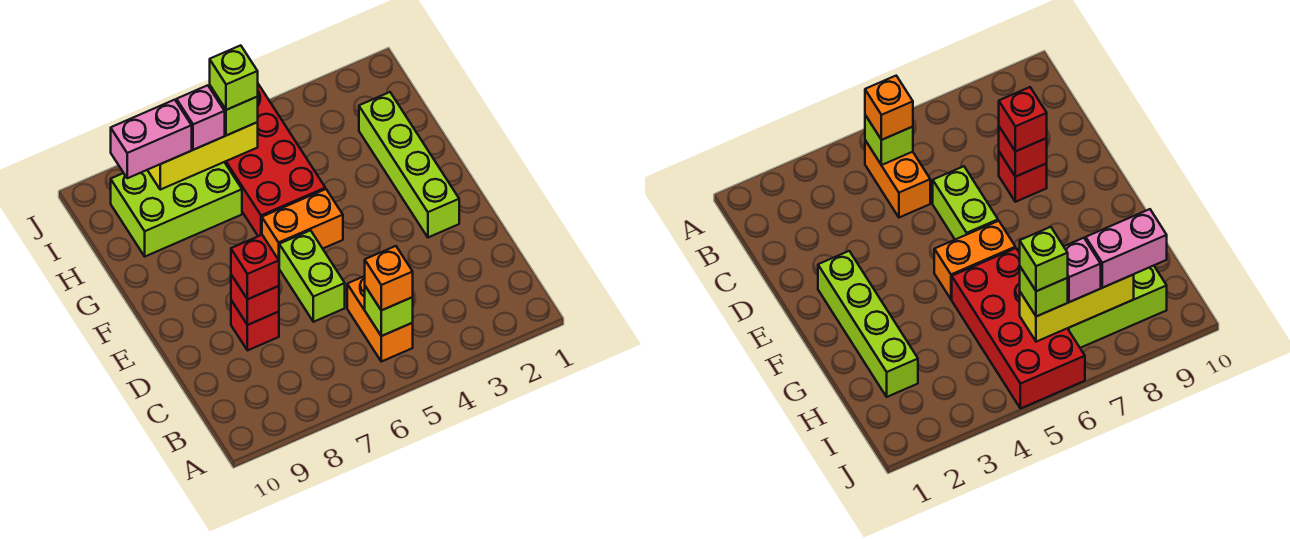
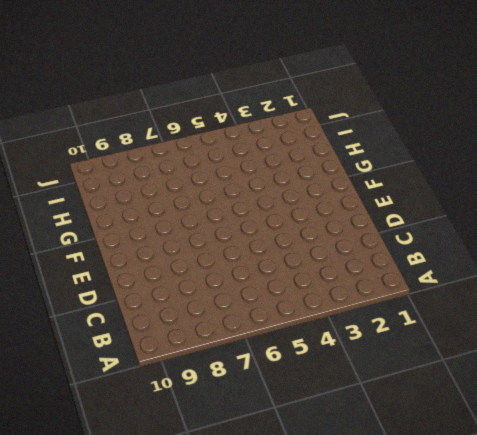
none -> orange brick B5:C5 level 1
none -> lime brick D6:E6 level 1
none -> red brick D8 level 1

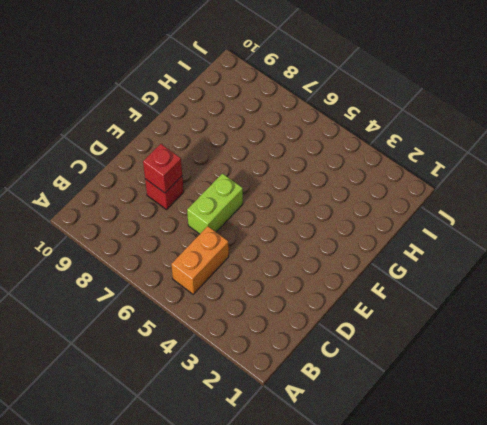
none -> lime brick E2:H2 level 1
none -> orange brick F5:F6 level 1
none -> red brick G5:J6 level 1

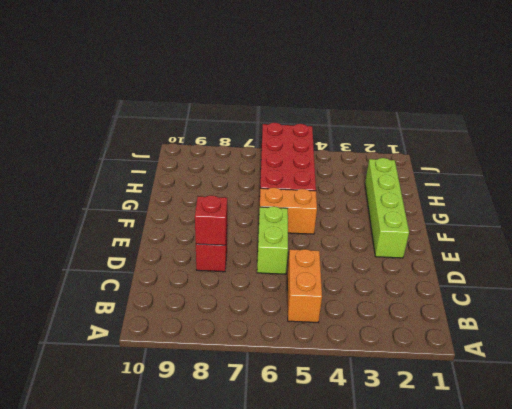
none -> lime brick H7:I9 level 1
none -> lime brick B5 level 2
none -> yellow brick I6:I8 level 2

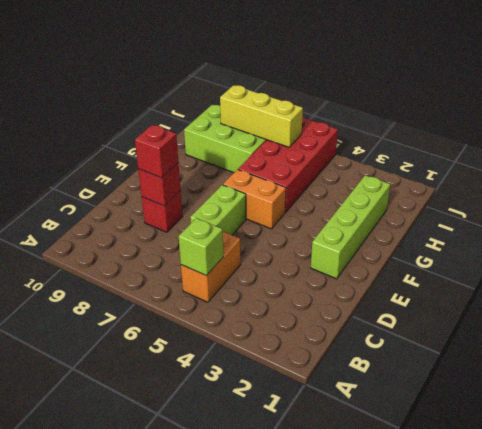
none -> orange brick B5 level 3
none -> lime brick I6 level 3
none -> pink brick I7 level 3

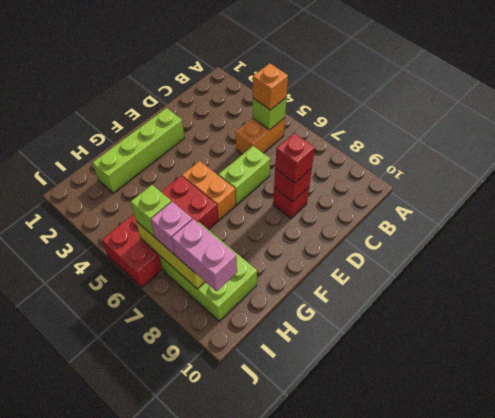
none -> lime brick I6 level 4

